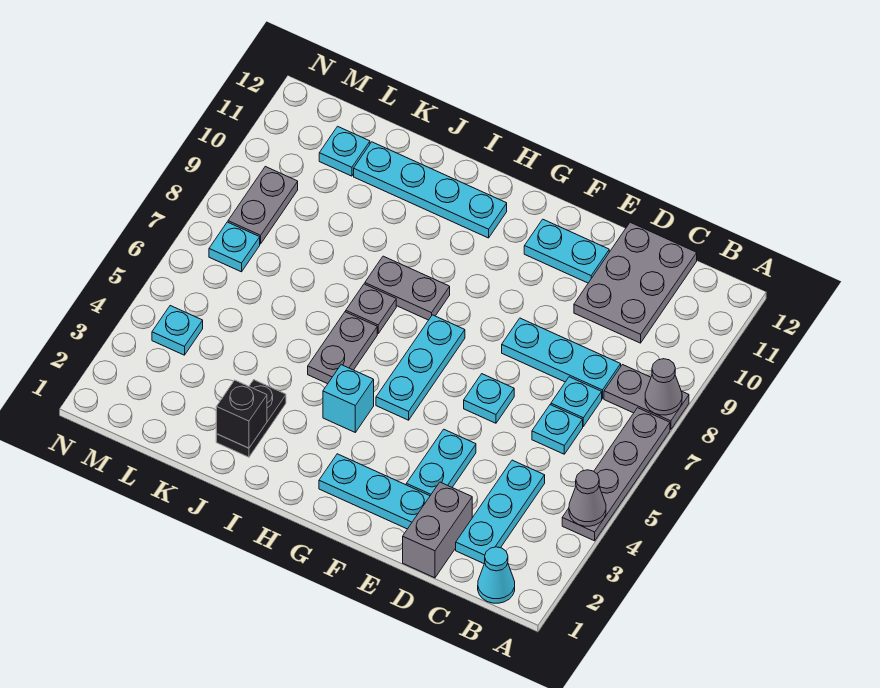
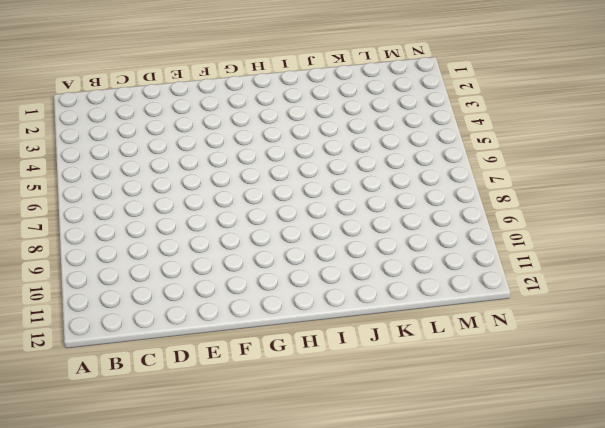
none -> grey plate A4:A7 level 1
none -> grey plate A8:B8 level 1
none -> cyan cone B1 level 1

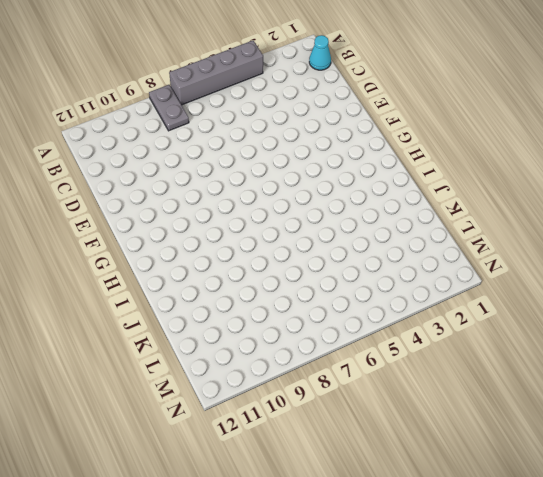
grey brick A4:A7 level 1 -> grey plate A4:A7 level 1
none -> cyan plate C2:C4 level 1
none -> cyan plate C6 level 1
none -> cyan plate C7 level 1

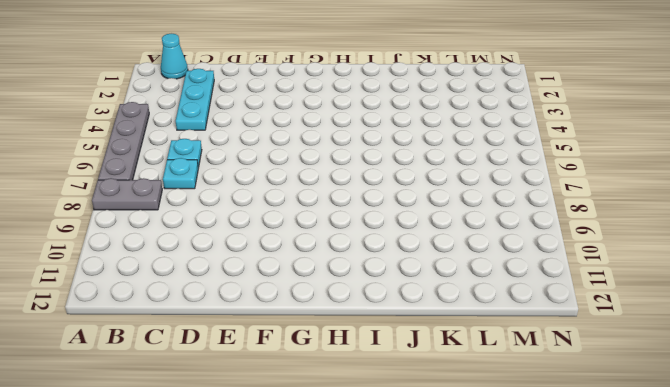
none -> cyan plate C8:E8 level 1
none -> grey plate C10:D12 level 1
none -> grey brick D1:D2 level 1

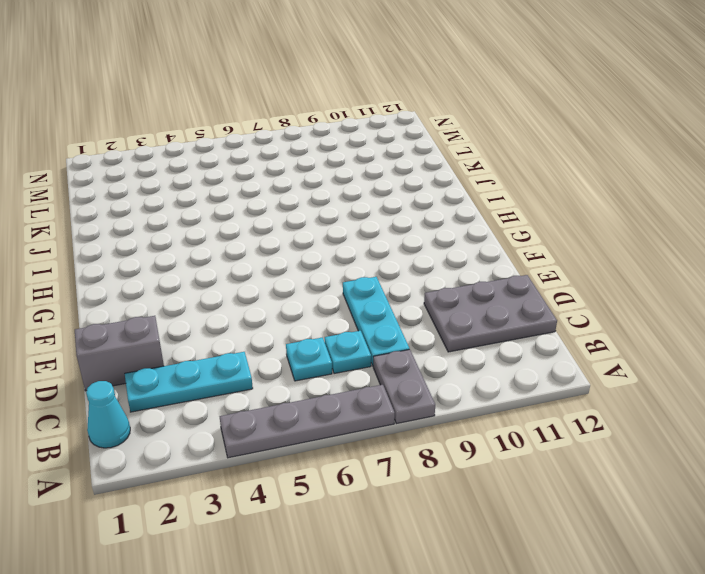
none -> cyan plate E2:G2 level 1
none -> cyan plate E3:E4 level 1
none -> cyan plate E6 level 1

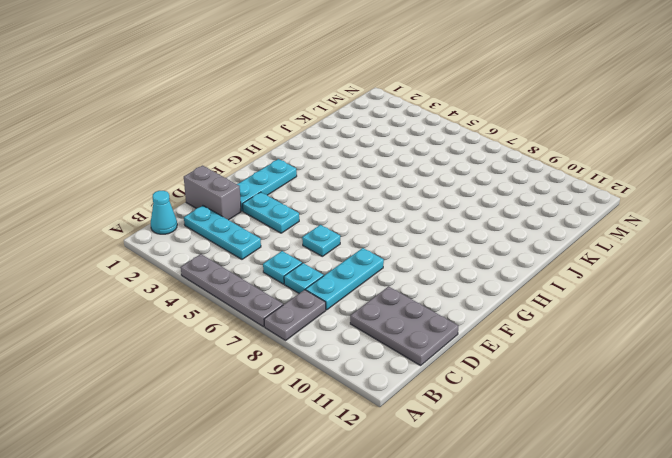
none -> cyan plate E11:F11 level 1
none -> cyan plate G5:G7 level 1
none -> cyan brick H4 level 1

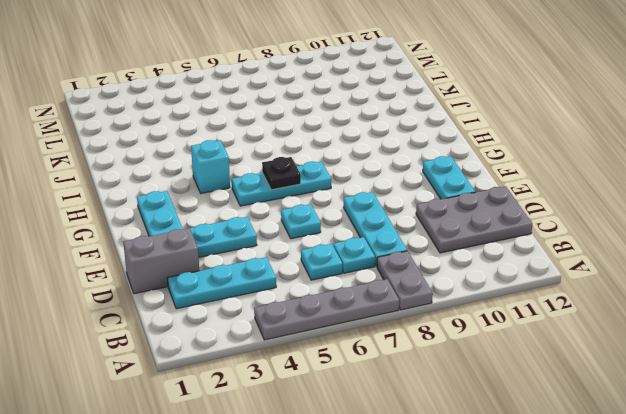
black plate G6 level 2 -> none
none -> cyan cone B1 level 1
none -> grey plate H8:I8 level 1
none -> cyan plate H11:K11 level 1

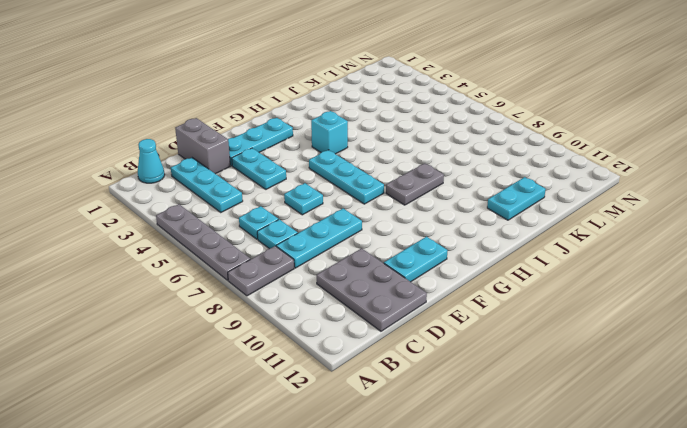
cyan plate J11:K11 level 1 -> cyan plate H11:K11 level 1
none -> grey plate I5:I6 level 1
none -> grey plate I7 level 1
none -> black plate J2:J3 level 1

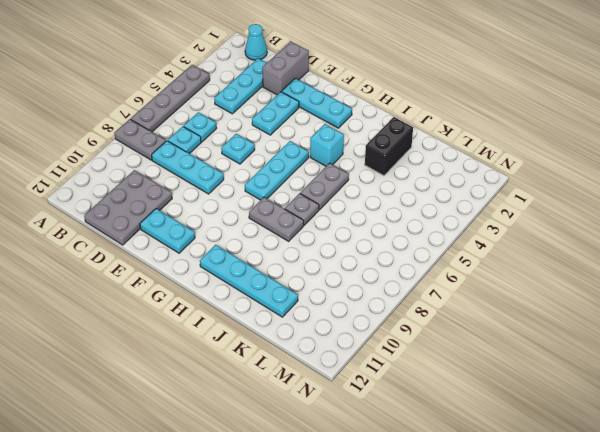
black brick J2:J3 level 1 -> black plate J2:J3 level 1
none -> cyan plate L11 level 1
none -> cyan plate M4 level 1
none -> cyan plate M7 level 1

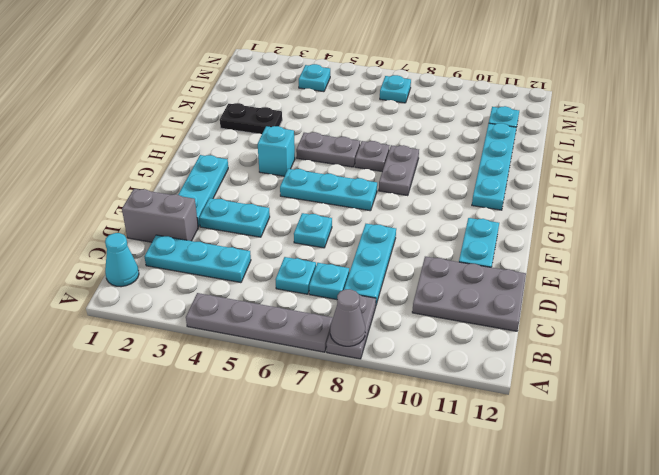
none -> grey plate M8:M9 level 1
none -> grey cone A4 level 2
none -> black brick J2 level 2

